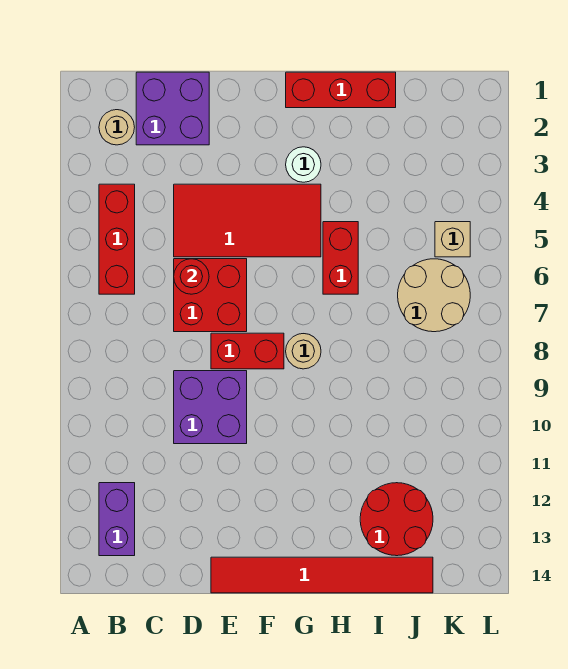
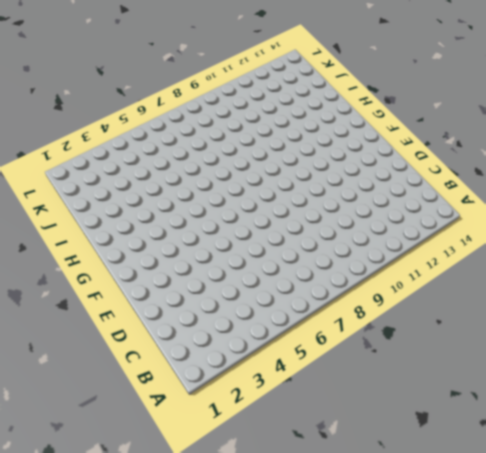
none -> tan round brick B2 level 1
none -> red brick B4:B6 level 1
none -> purple brick B12:B13 level 1

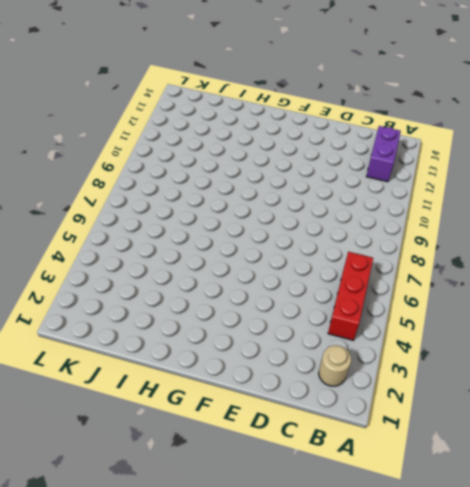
none -> purple brick C1:D2 level 1
none -> red tile D4:G5 level 1
none -> red brick D6:E7 level 1

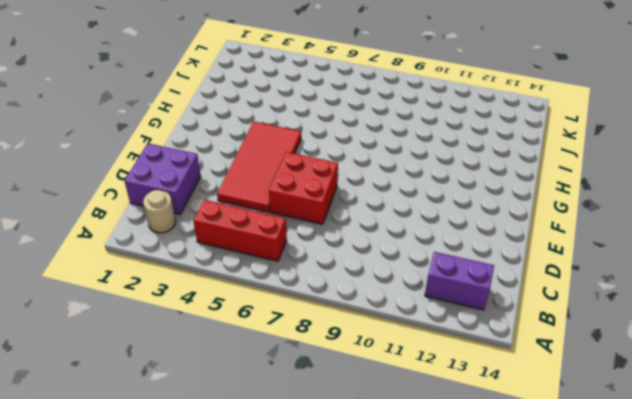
none -> purple brick D9:E10 level 1
none -> red brick E8:F8 level 1
none -> red tile E14:J14 level 1

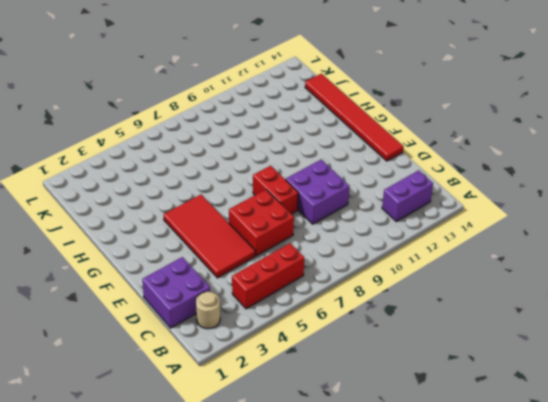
none -> red brick G1:I1 level 1
none -> white round brick G3 level 1
none -> tan round brick G8 level 1

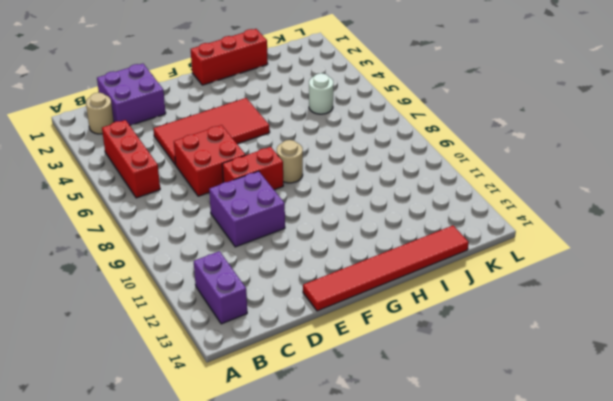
white round brick J5 level 1 -> white round brick G3 level 1
none -> red brick H5:H6 level 1
none -> red round brick I12:J13 level 1
none -> tan round brick J6:K7 level 1

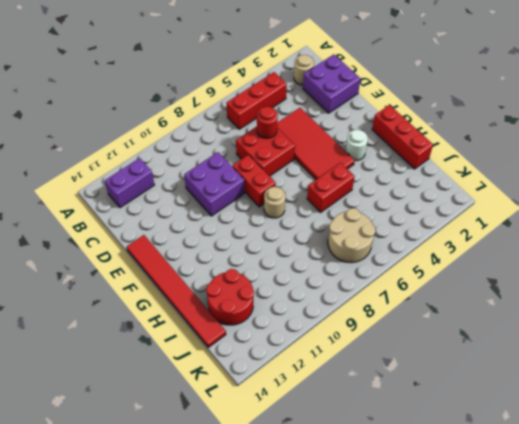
none -> tan brick K5 level 1

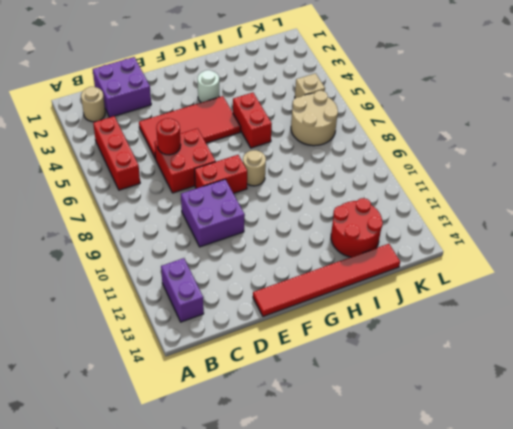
none -> red brick G1:I1 level 1

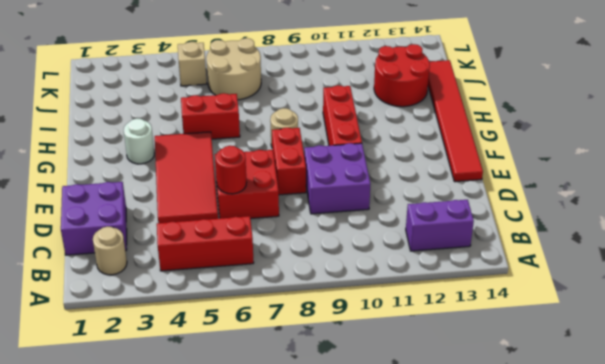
red brick F10:H10 level 1 -> red brick G1:I1 level 1

